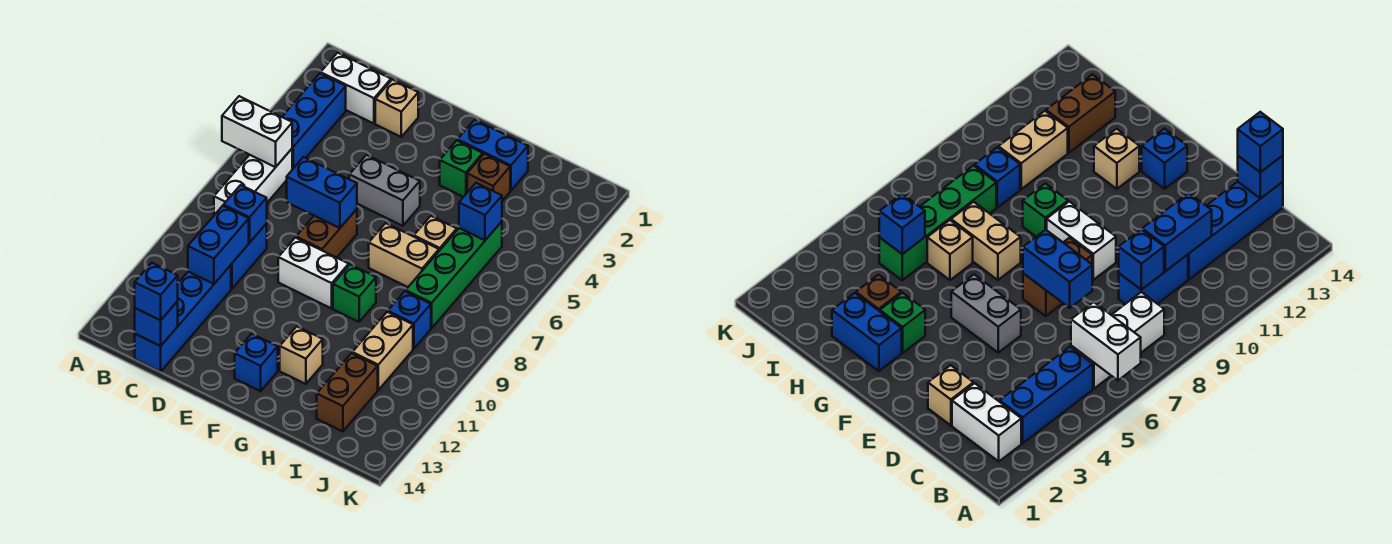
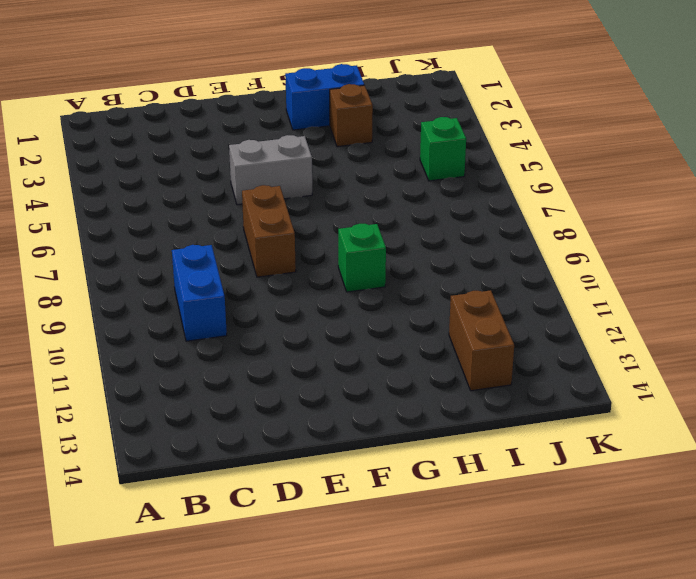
green brick J5 level 1 -> green brick G3 level 1
none -> white brick B2:C2 level 1
none -> blue brick B3:B5 level 1
none -> white brick B6:B8 level 1

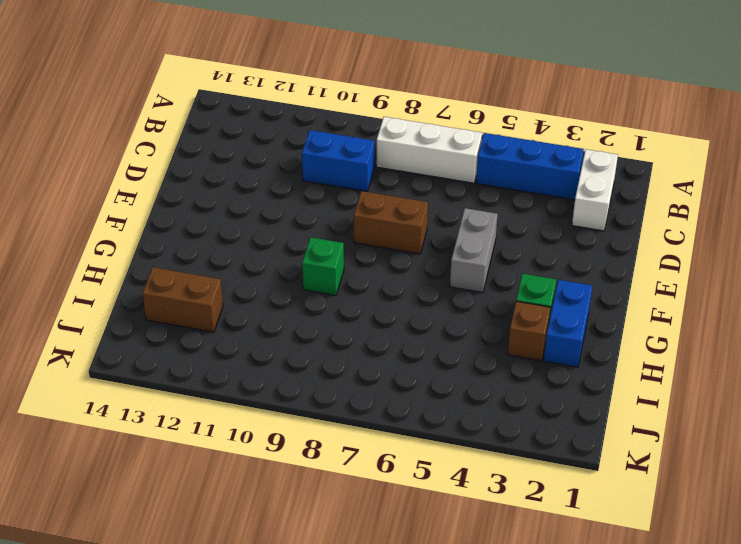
none -> blue brick C11:C14 level 1
none -> tan brick D2 level 1
none -> white brick E9:F9 level 1

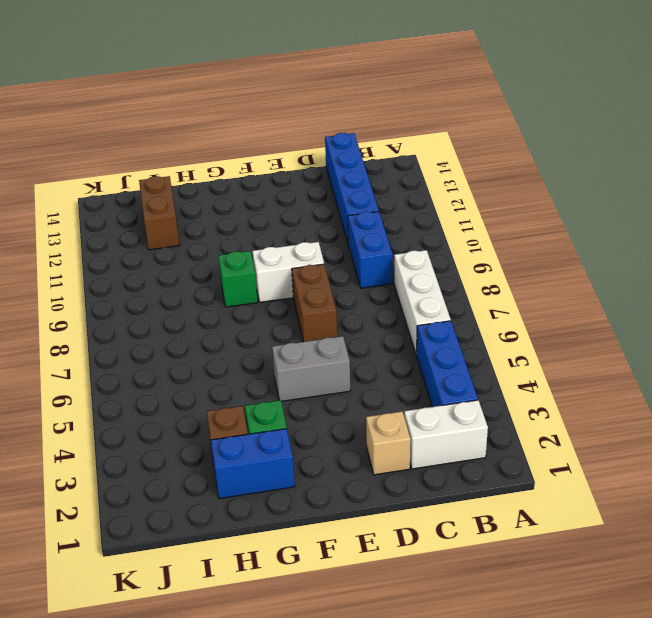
none -> blue brick F13 level 1
none -> tan brick G7:H7 level 1
none -> tan brick G12 level 1

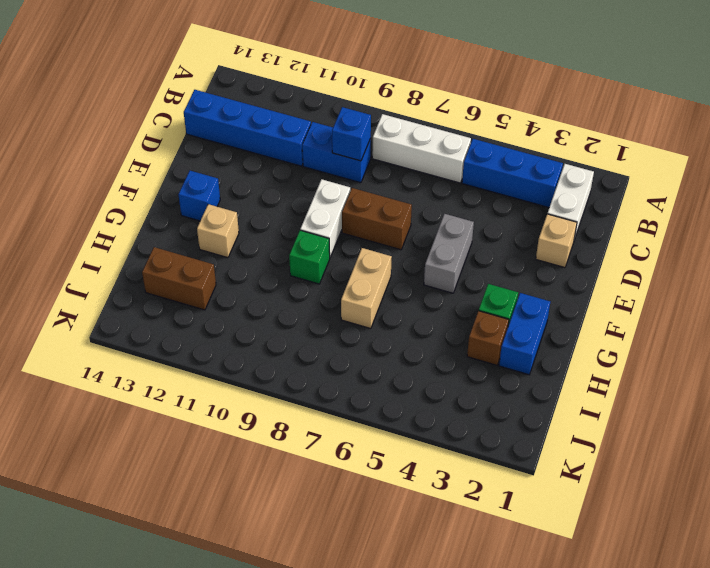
none -> tan brick H6 level 1
none -> green brick I5:I8 level 1
none -> blue brick I9 level 1

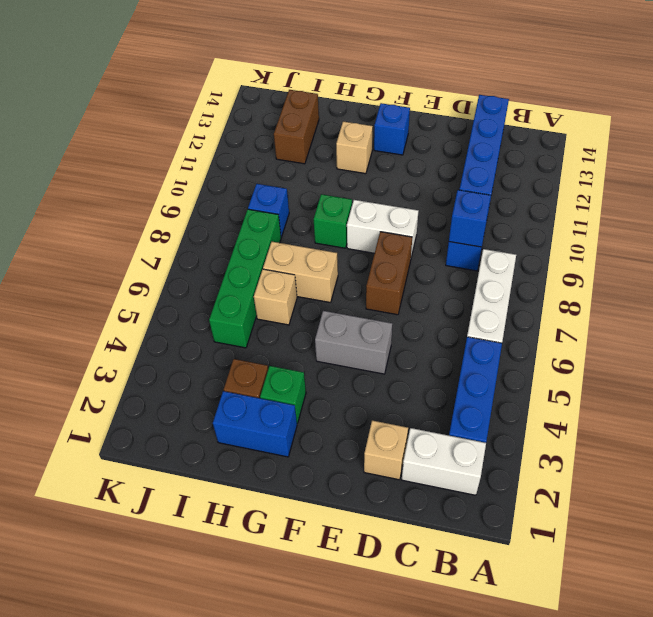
none -> tan brick I10:I11 level 1
none -> white brick A6:B6 level 2
none -> blue brick C10:C11 level 2

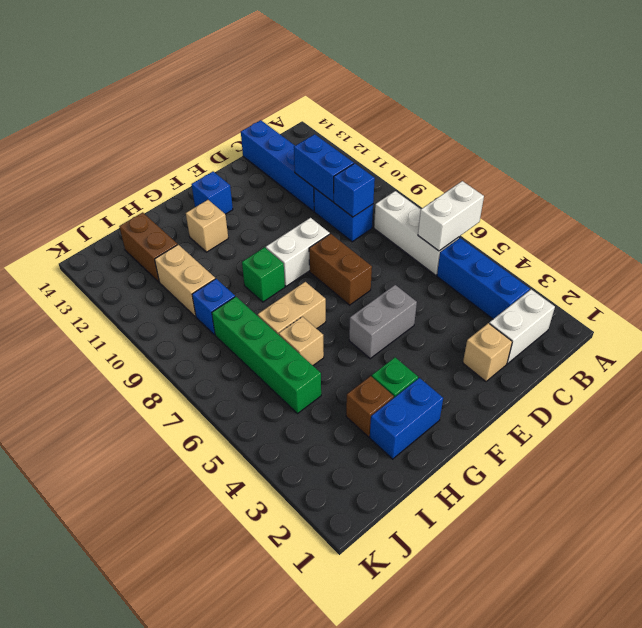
none -> blue brick C14 level 2
none -> blue brick D7:E7 level 2
none -> blue brick I5 level 2

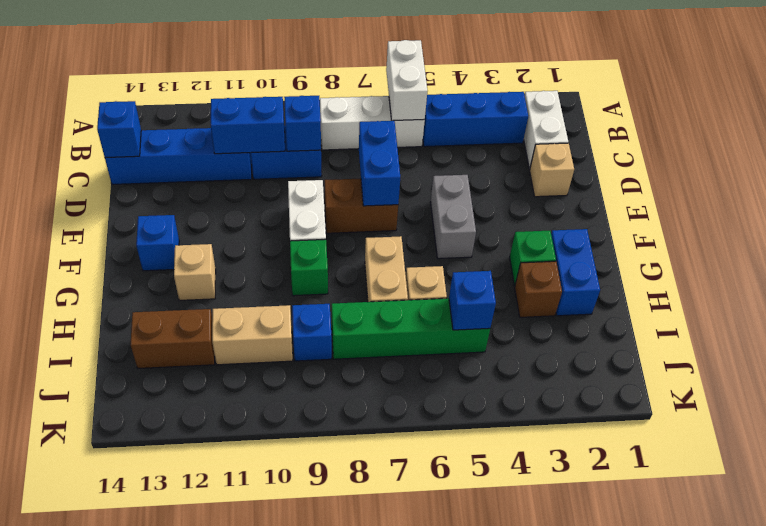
none -> blue brick C14 level 3

